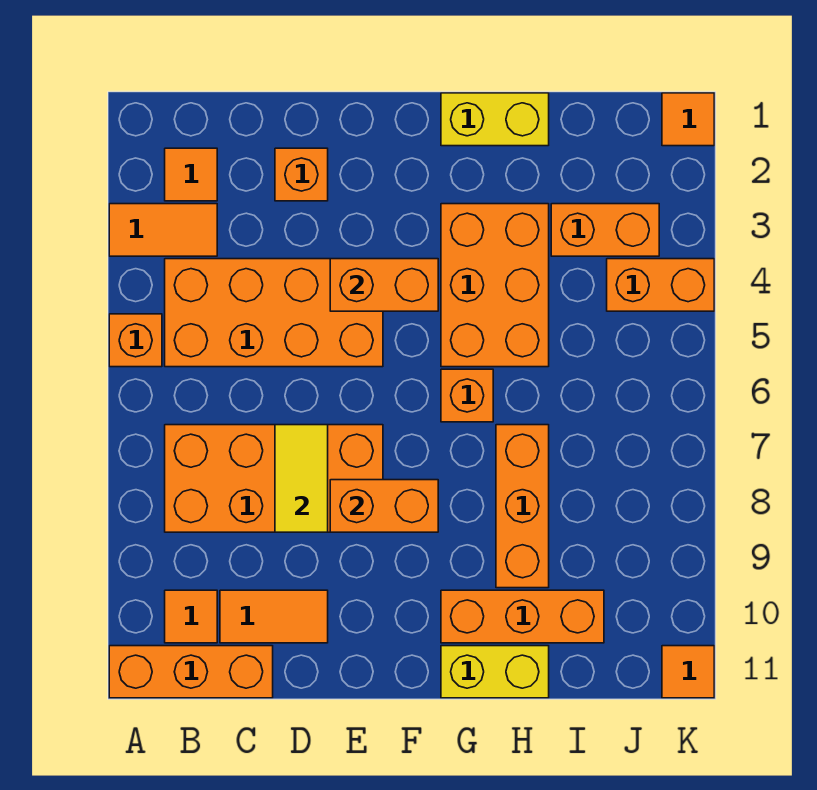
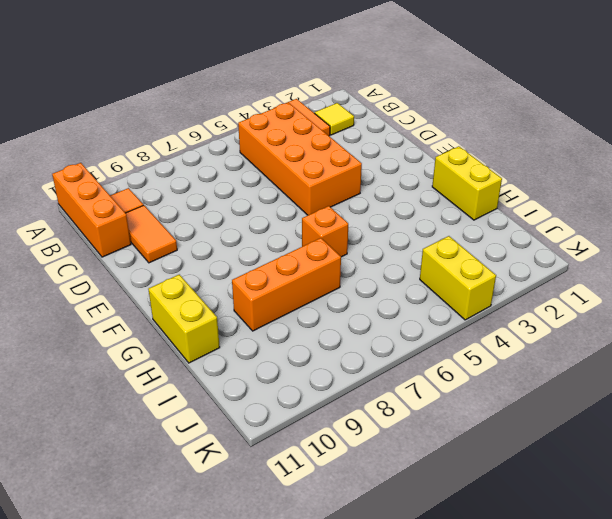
yellow tile B2 level 1 -> orange tile B2 level 1
yellow brick J4:K4 level 1 -> orange brick J4:K4 level 1
none -> orange brick A5 level 1
none -> orange brick B7:E8 level 1
none -> orange brick D2 level 1

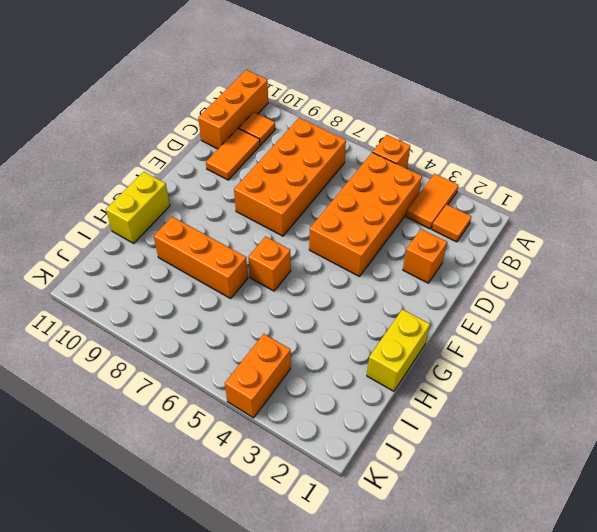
none -> orange brick G3:H5 level 1
none -> orange brick G10:I10 level 1
none -> orange brick I3:J3 level 1

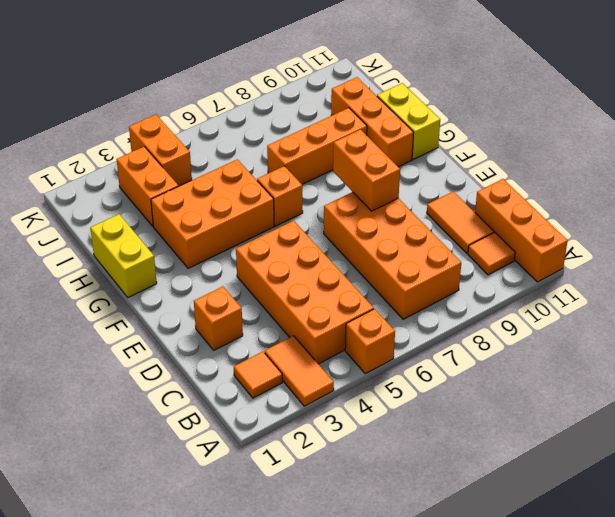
none -> orange tile K1 level 1
none -> orange tile K11 level 1
none -> yellow tile D7:D8 level 2

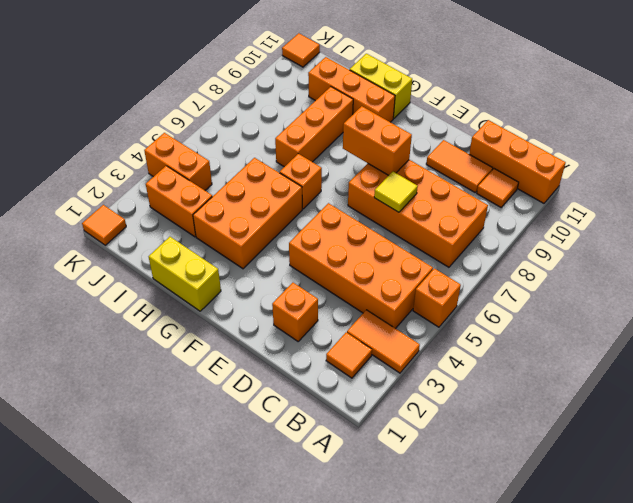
yellow tile D7 level 2 -> yellow tile D7:D8 level 2
none -> orange brick E4:F4 level 2

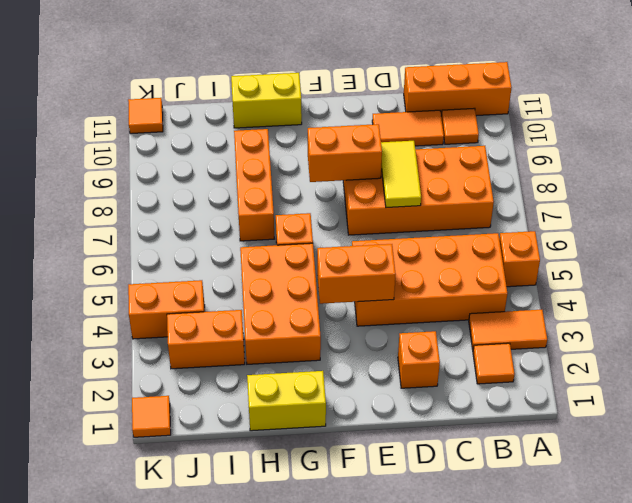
none -> orange brick G10:I10 level 1

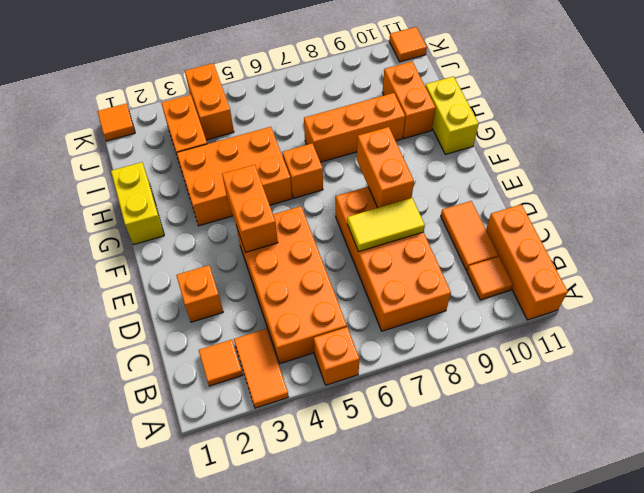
orange brick H10:I10 level 1 -> orange brick G10:I10 level 1

